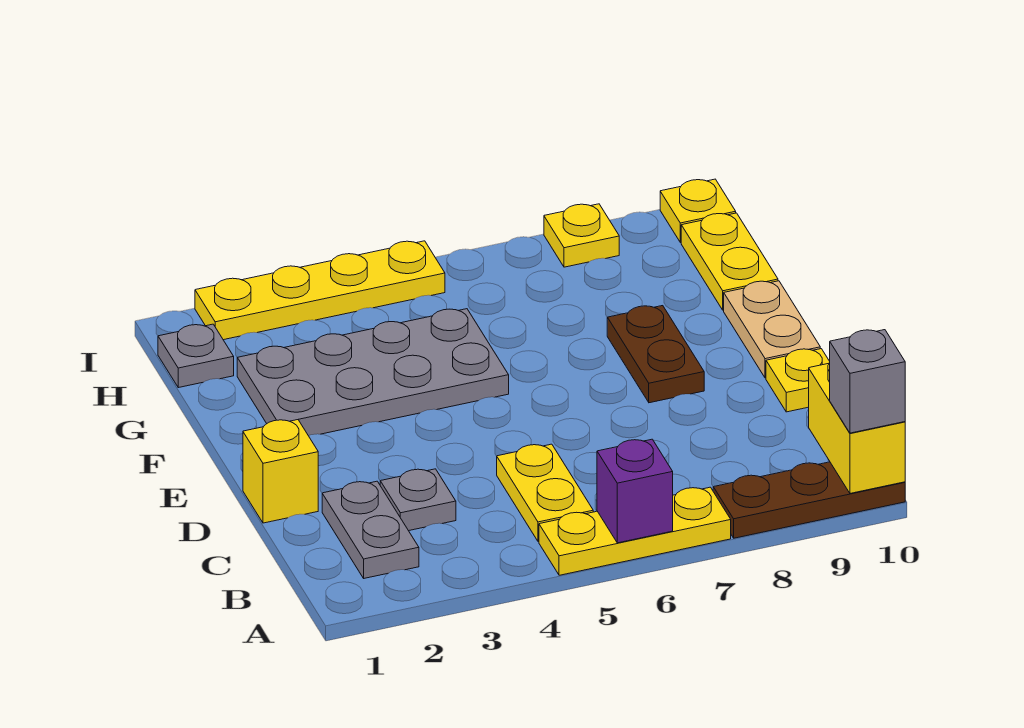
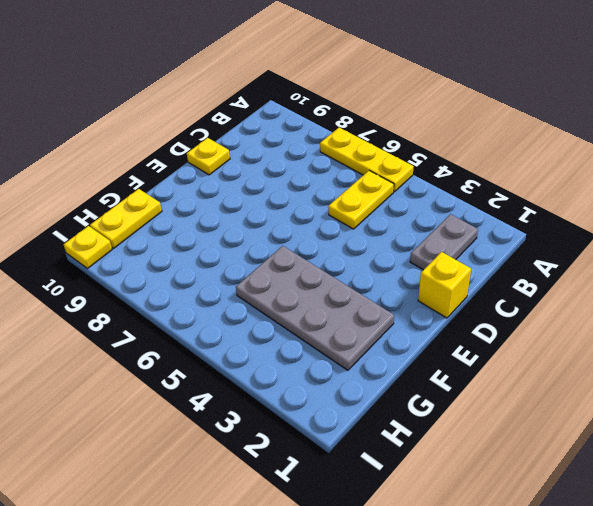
none -> brown plate A8:A10 level 1
none -> grey plate C3 level 1
none -> brown plate E8:F8 level 1

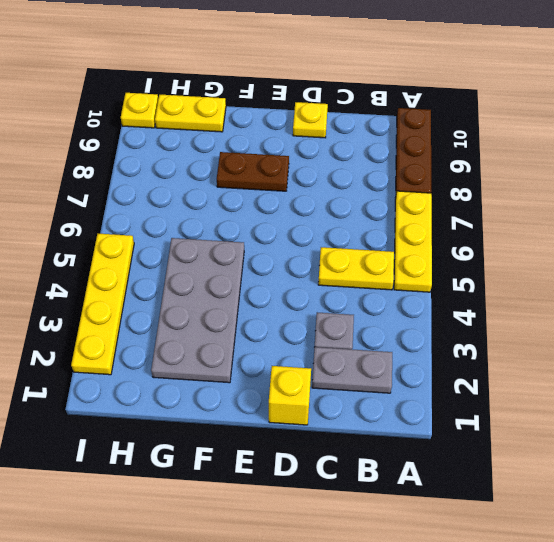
none -> tan plate E10:F10 level 1
none -> grey plate H1 level 1
none -> yellow plate I8 level 1

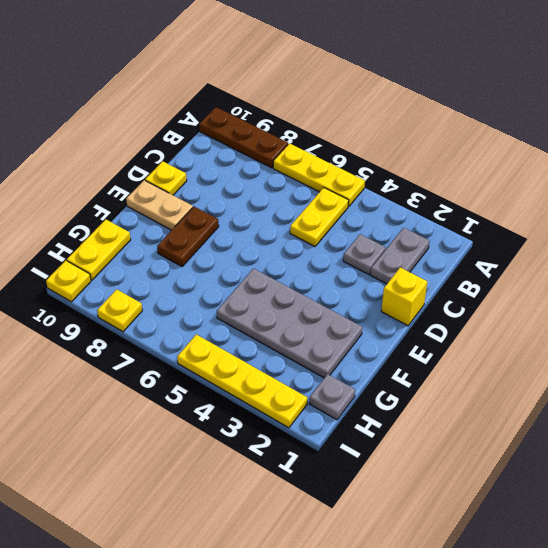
tan plate E9:E10 level 1 -> tan plate E10:F10 level 1
none -> purple brick A6 level 2
none -> yellow brick A10:B10 level 2
none -> grey brick A10 level 3

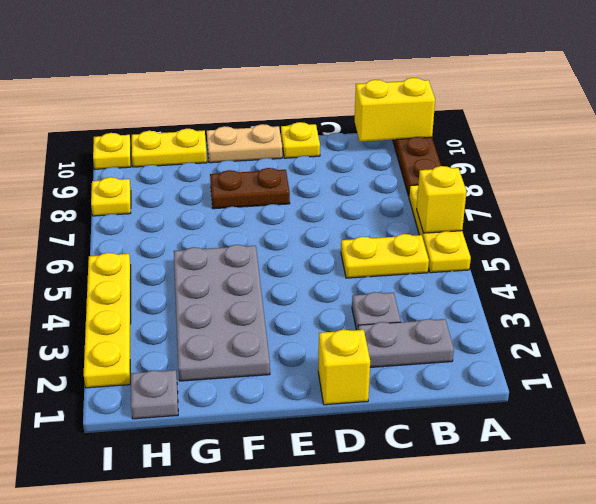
yellow brick A6 level 2 -> purple brick A6 level 2
none -> grey brick A10 level 3

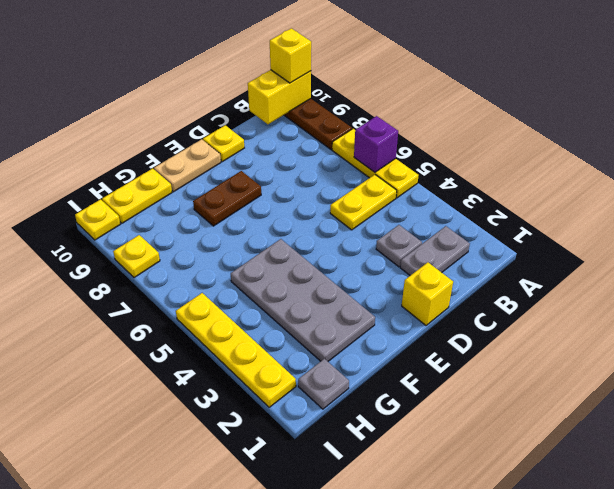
yellow brick A10 level 3 -> grey brick A10 level 3

